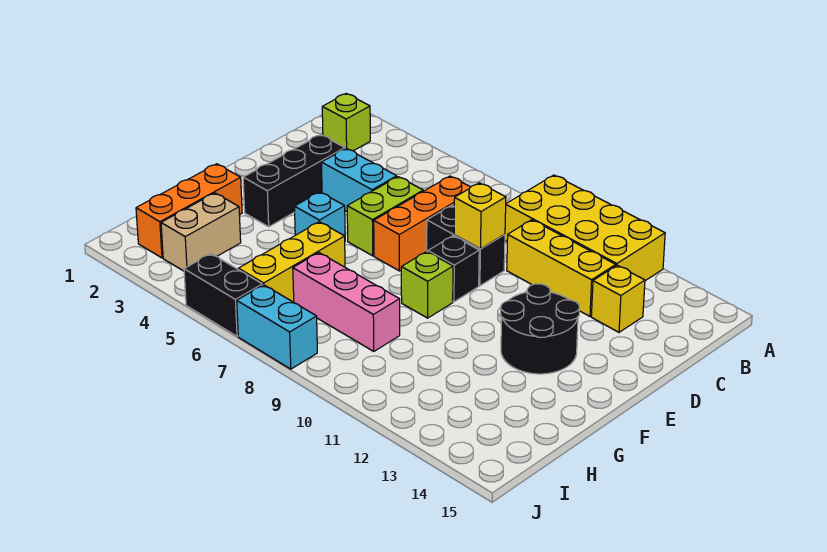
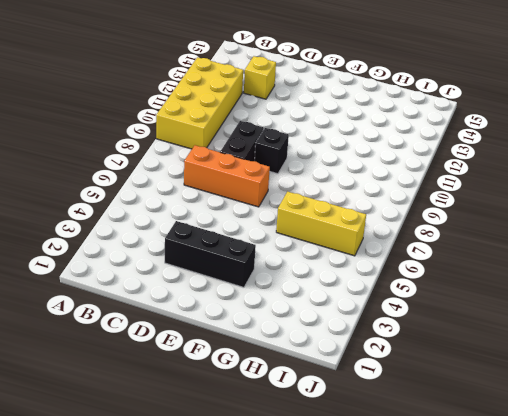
none -> lime brick B2 level 1
none -> yellow brick C10:C12 level 1
none -> cyan brick D4:D5 level 1

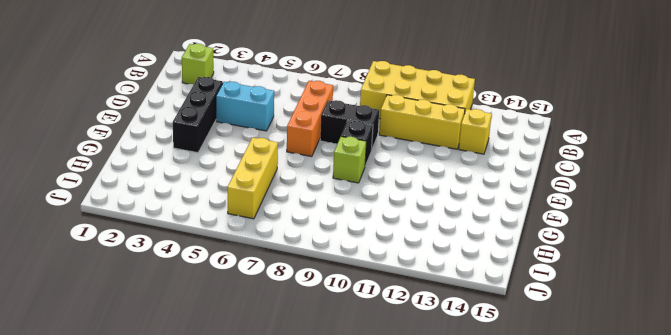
none -> lime brick D6:E6 level 1
none -> black round brick E12:F13 level 1
none -> cyan brick F5 level 1

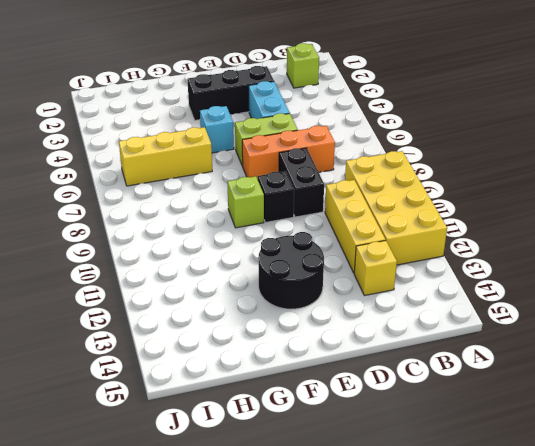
none -> orange brick G2:I2 level 1
none -> tan brick H3:I3 level 1
none -> pink brick H7:H9 level 1

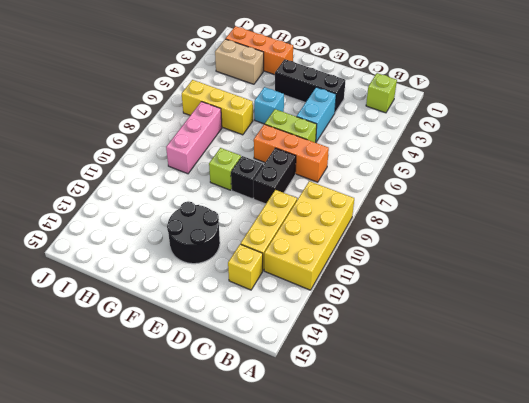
none -> black brick J5:J6 level 1
none -> cyan brick J7:J8 level 1
none -> yellow brick D9 level 2

